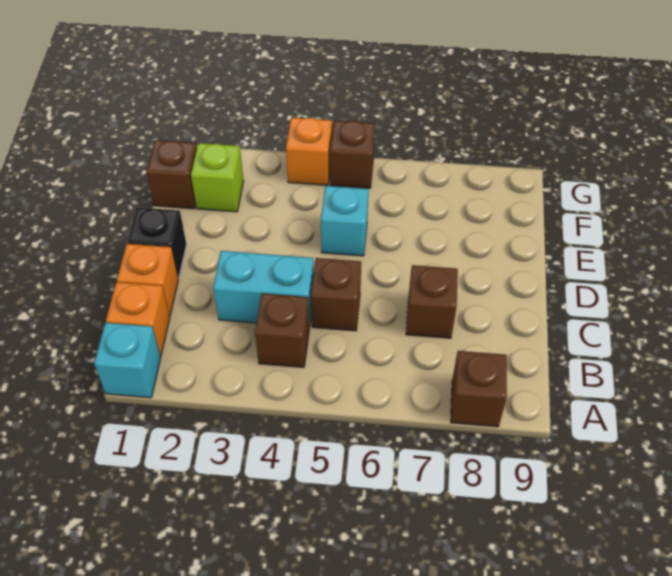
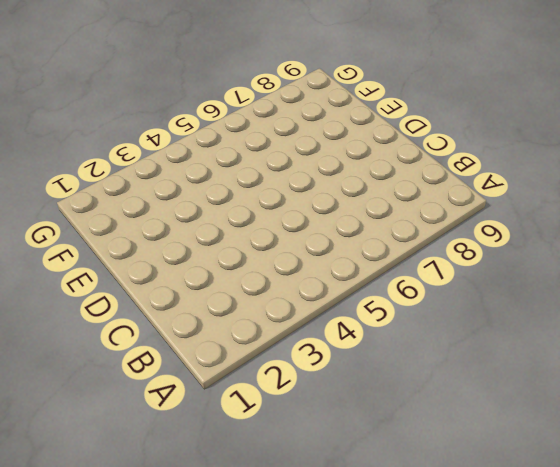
none -> cyan brick A1 level 1
none -> brown brick A8 level 1
none -> orange brick B1 level 1

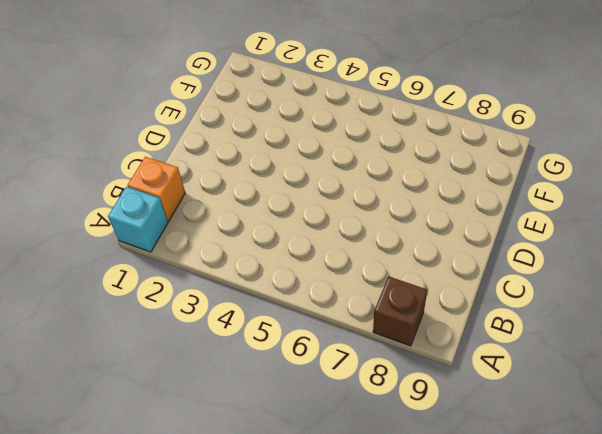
none -> brown brick B4 level 1
none -> orange brick C1 level 1
none -> cyan brick C3:C4 level 1

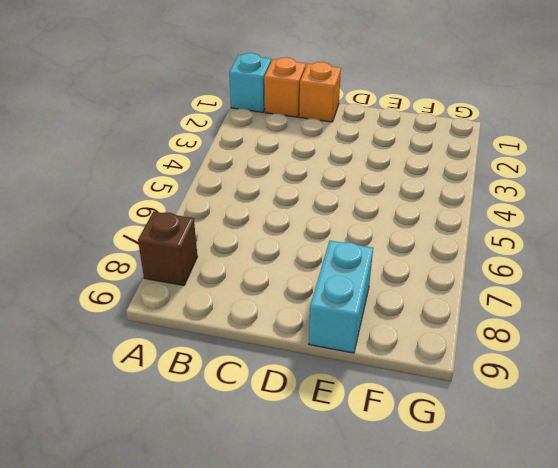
cyan brick E8:E9 level 1 -> cyan brick C3:C4 level 1
none -> brown brick B4 level 1
none -> brown brick C5 level 1
none -> brown brick C7 level 1

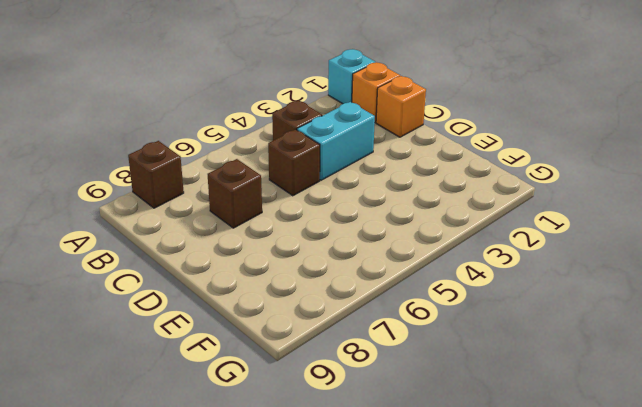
none -> black brick D1 level 1
none -> cyan brick E5 level 1
none -> brown brick F1 level 1

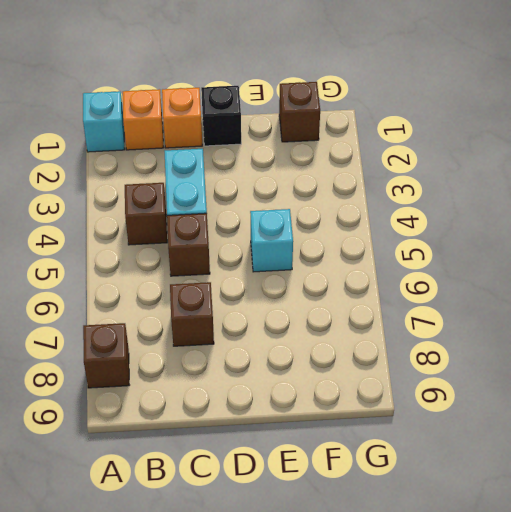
none -> lime brick F2 level 1
none -> orange brick G4 level 1
none -> brown brick G5 level 1

